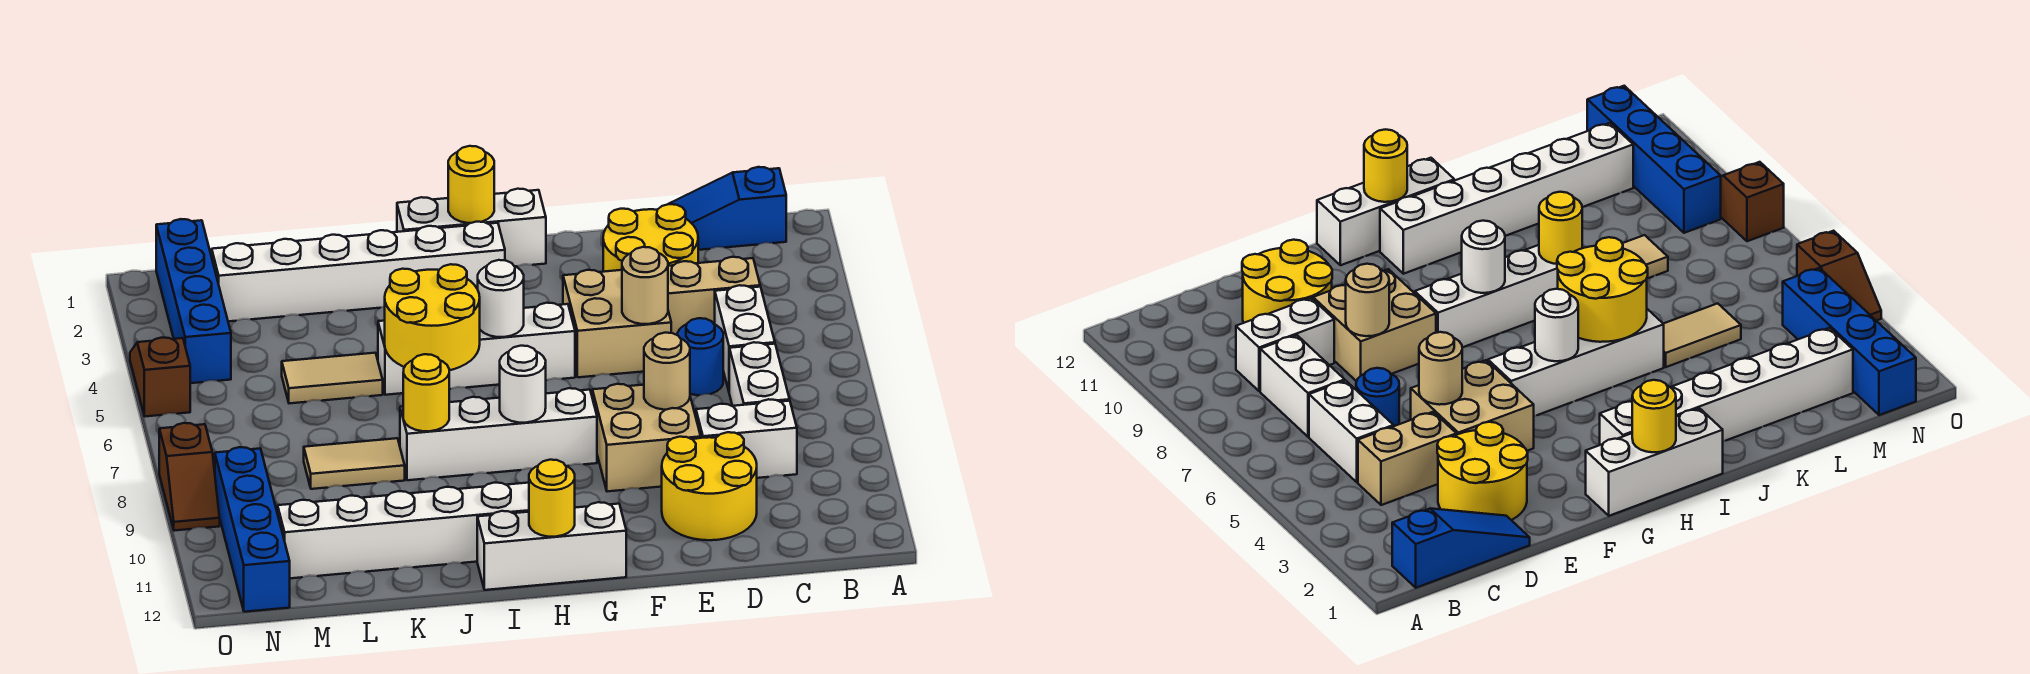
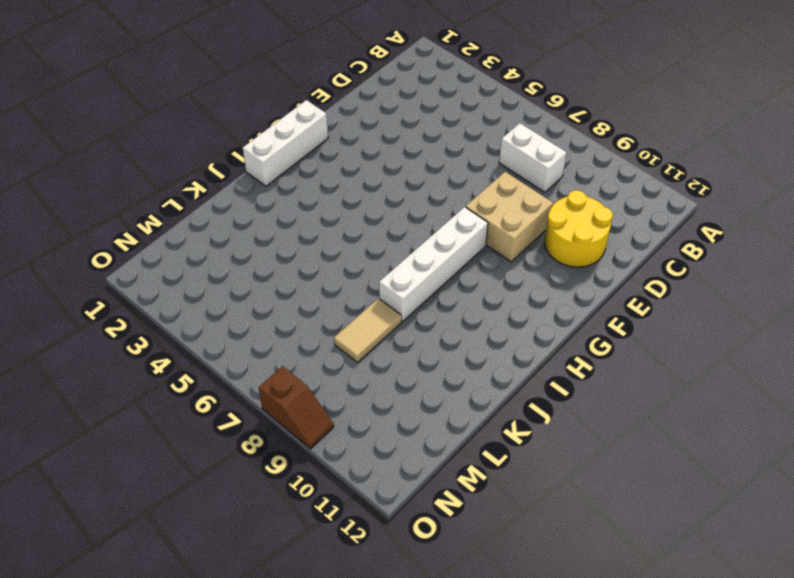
none -> blue slope B1:D1 level 1 top B
none -> tan brick C4:D4 level 1
none -> white brick C5:C6 level 1
none -> white brick C9:D9 level 1

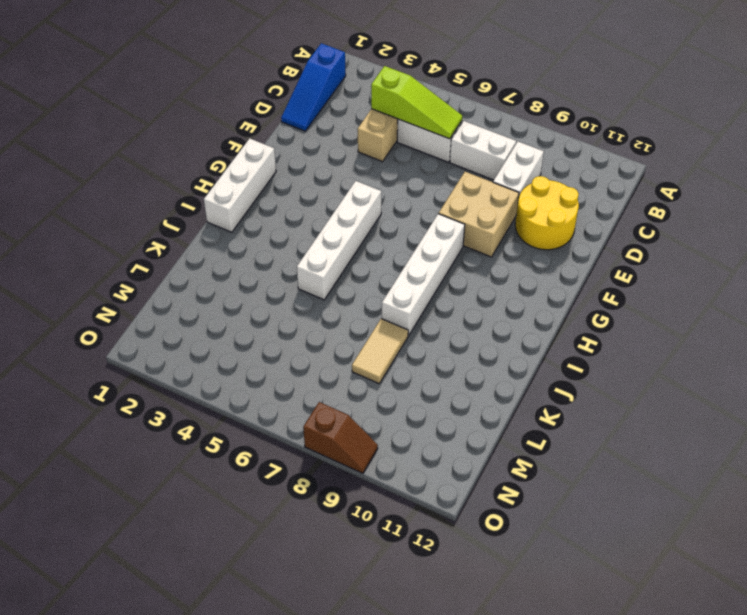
lime slope C4:C6 level 2 top 4 -> none
none -> yellow round brick D2:E3 level 1
none -> blue round brick D6 level 1
none -> tan brick E4:F5 level 1
none -> white brick G12:I12 level 1

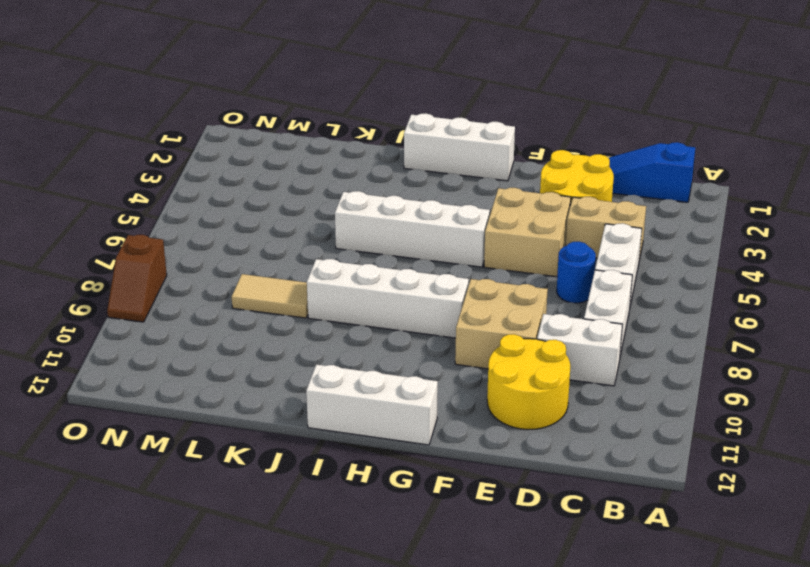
none -> white brick H2:M2 level 1
none -> white brick H11:M11 level 1
none -> tan tile K5:L5 level 1
none -> blue brick N1:N4 level 1

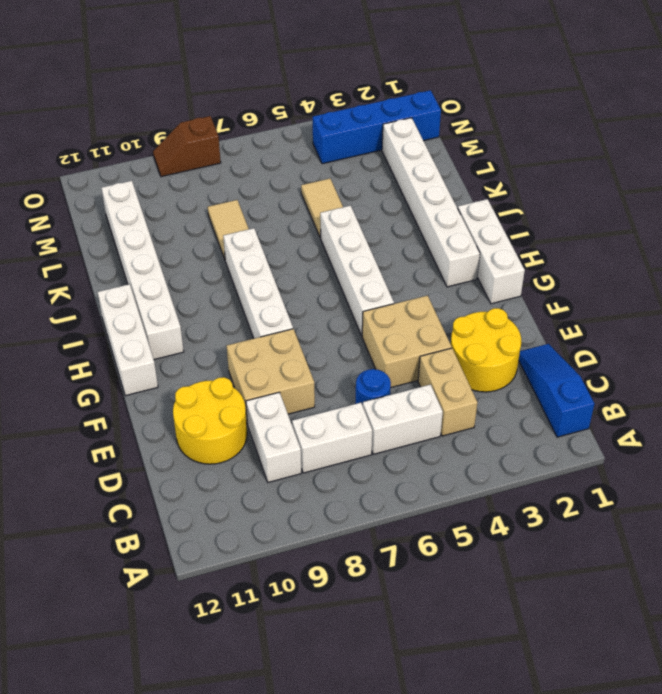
none -> blue brick N9:N12 level 1
none -> brown slope O4:O5 level 1 top 5
none -> tan round brick E5 level 2
none -> tan round brick E8 level 2

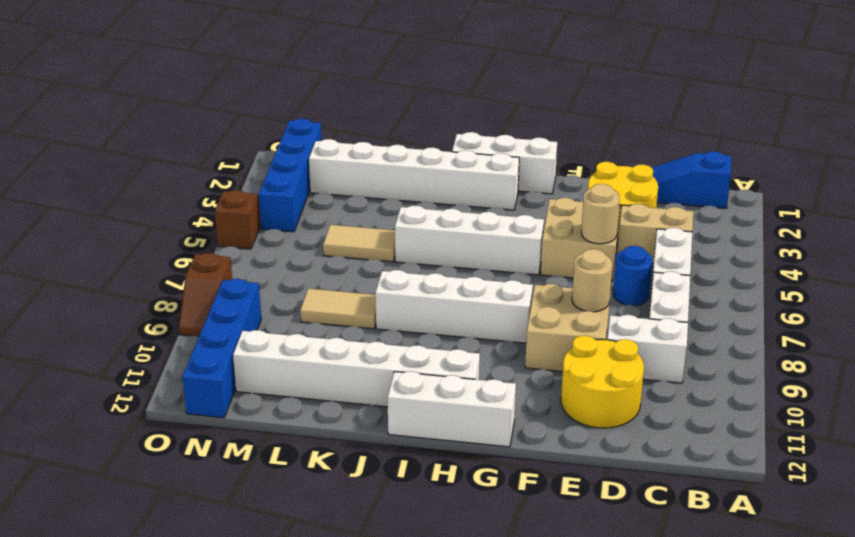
none -> yellow round brick H1 level 2
none -> white round brick H5 level 2
none -> white round brick H8 level 2
none -> yellow round brick H12 level 2

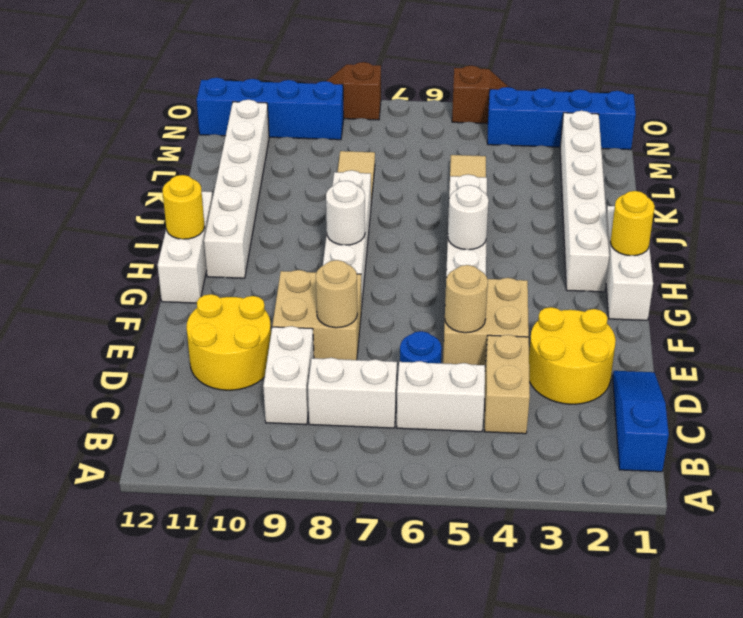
none -> yellow round brick I5:J6 level 2
none -> yellow round brick J8 level 2

